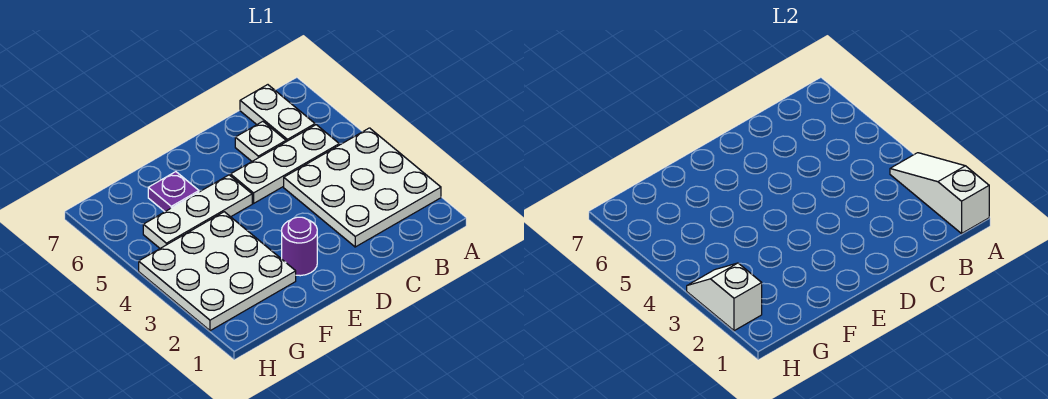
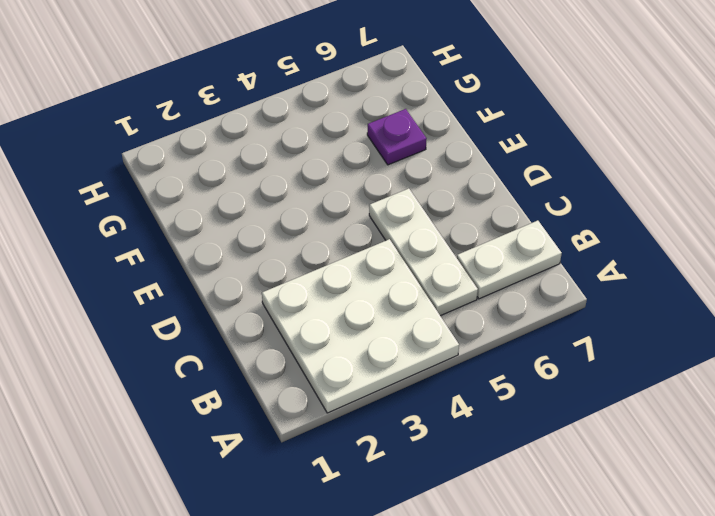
none -> white plate C6 level 1
none -> purple round brick E2 level 1

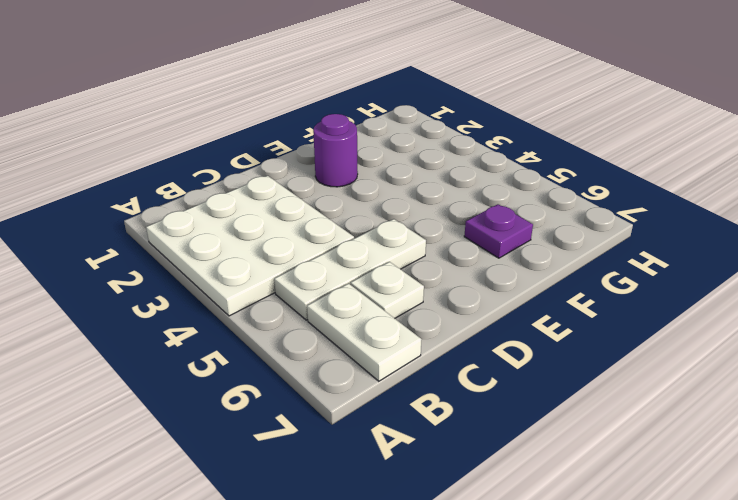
none -> white plate E5:G5 level 1
none -> white plate F2:H4 level 1

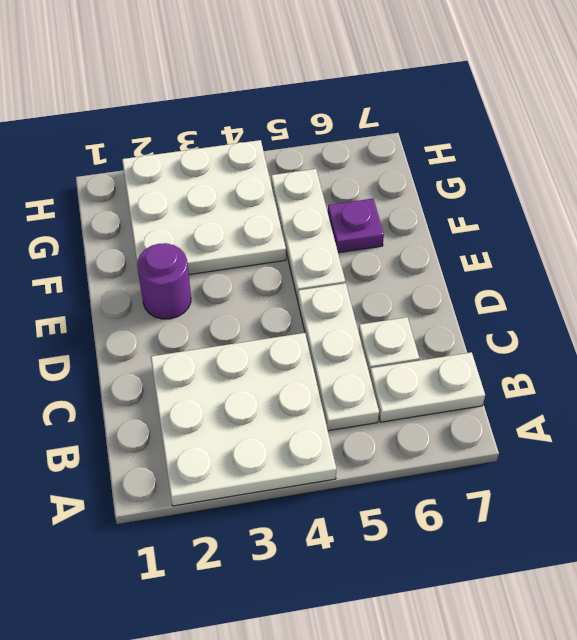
none -> white slope A1:A3 level 2 top 1
none -> white slope H2:H3 level 2 top 2

